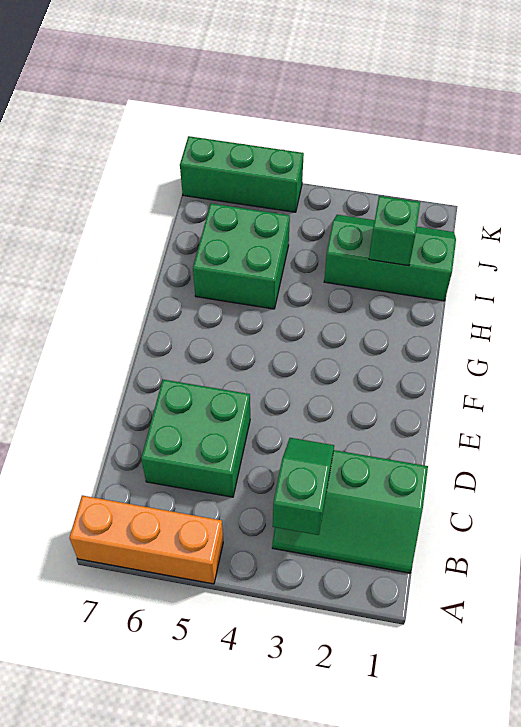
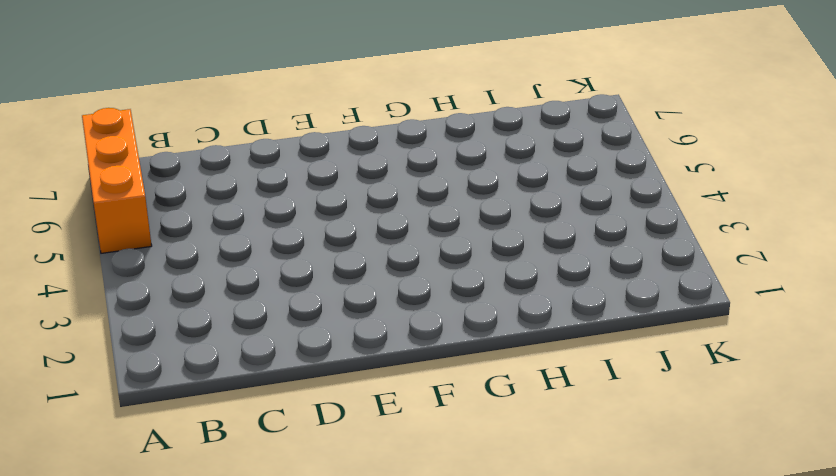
none -> green slope B1:C3 level 1 top C
none -> green brick C5:D6 level 1

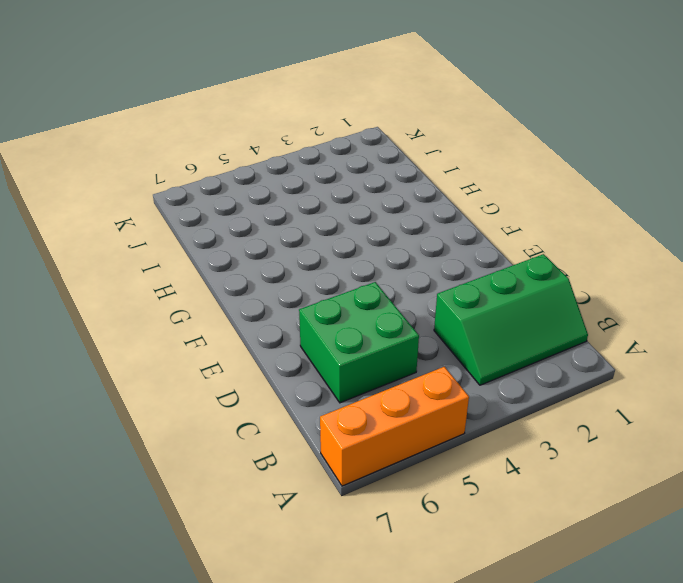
none -> green brick H5:I6 level 1
none -> green slope I1:J3 level 1 top I

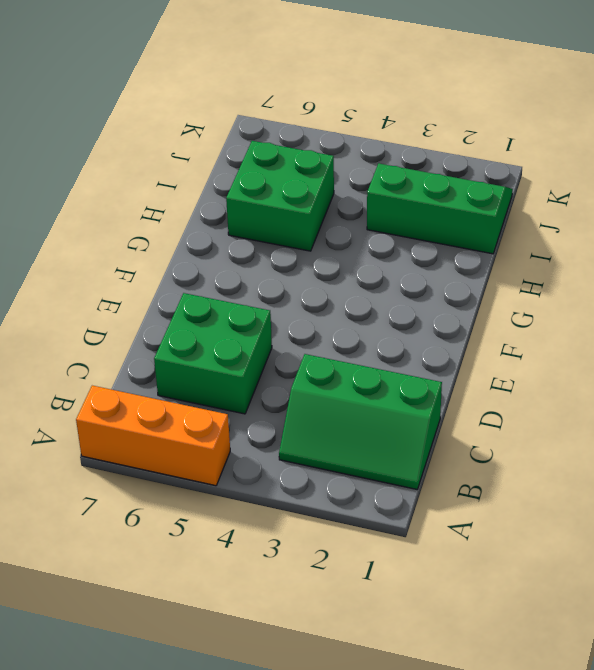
none -> green brick K5:K7 level 1
none -> green slope B3:C3 level 2 top B

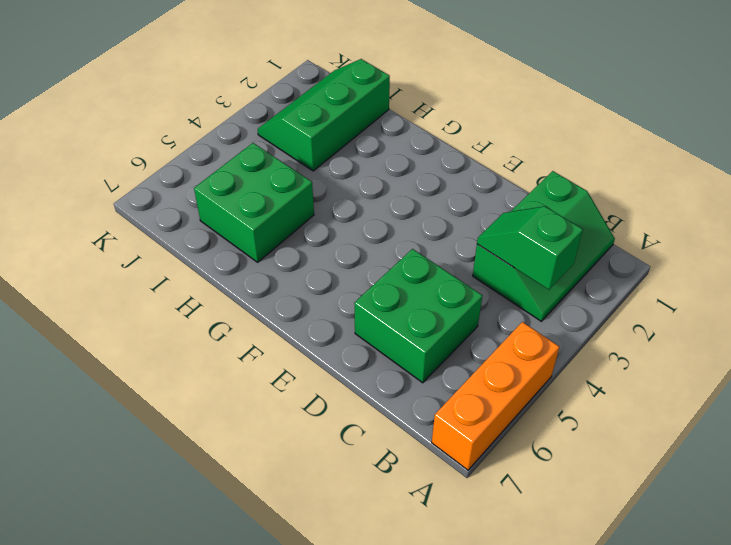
none -> green brick K5:K7 level 1
none -> green brick I2 level 2

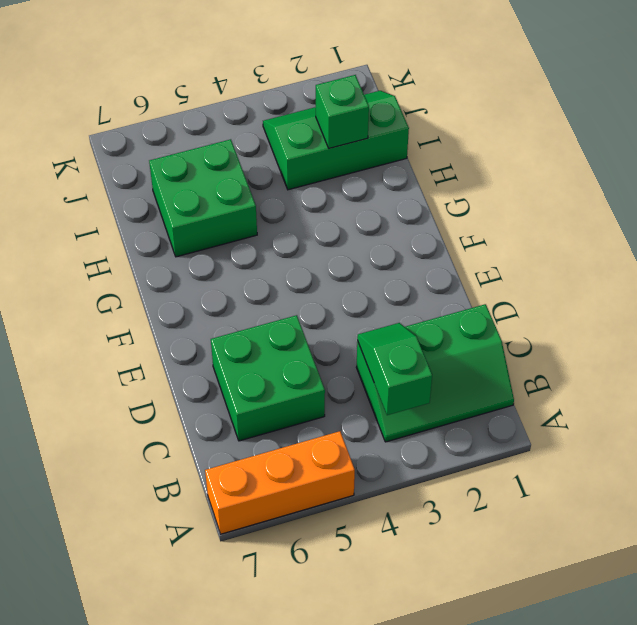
none -> green brick K5:K7 level 1

